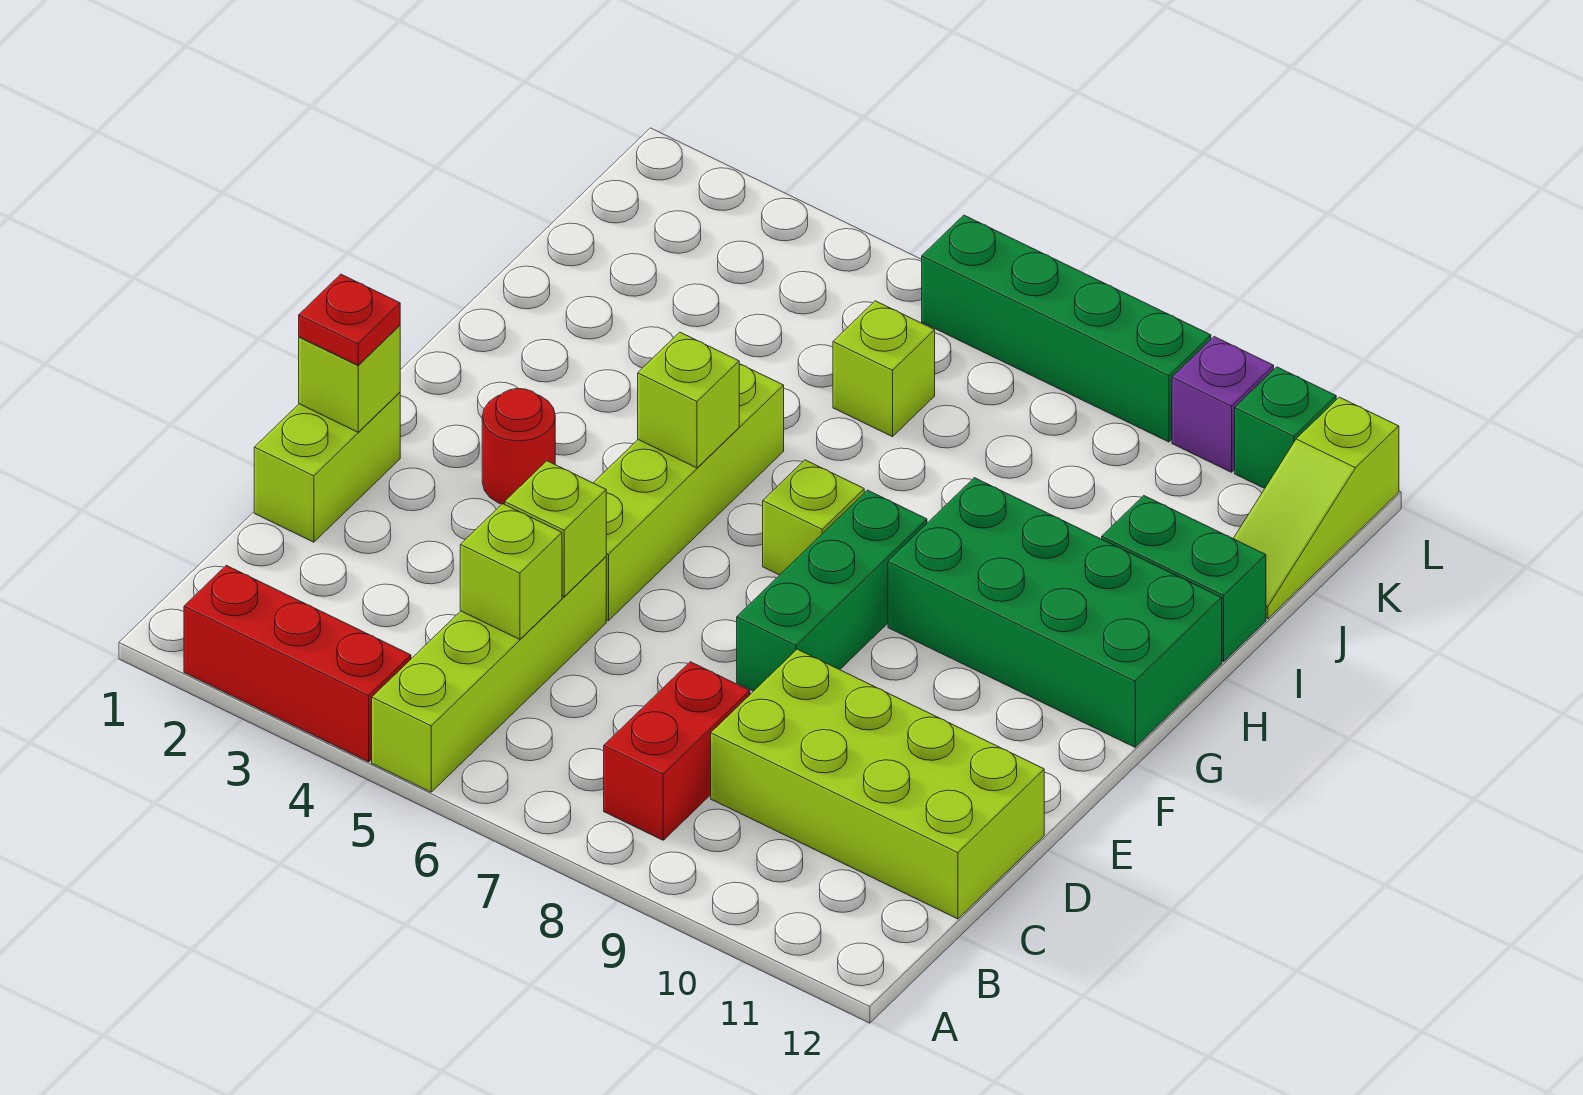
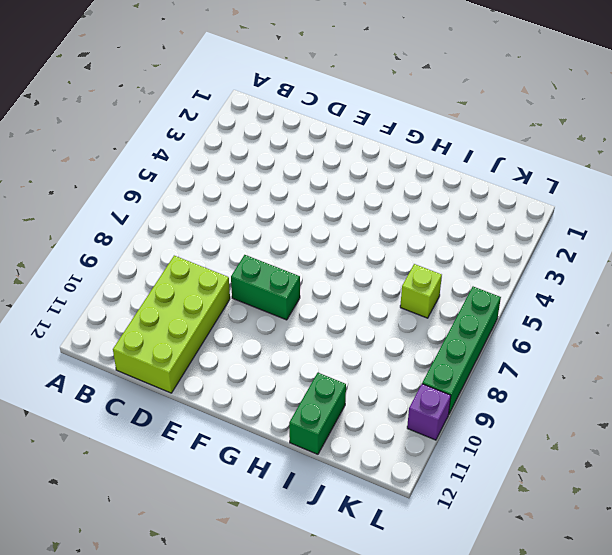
green brick E8:F8 level 1 -> green brick E8:G8 level 1
none -> red brick A2:A4 level 1
none -> lime brick A5:D5 level 1
none -> red brick B8:C8 level 1

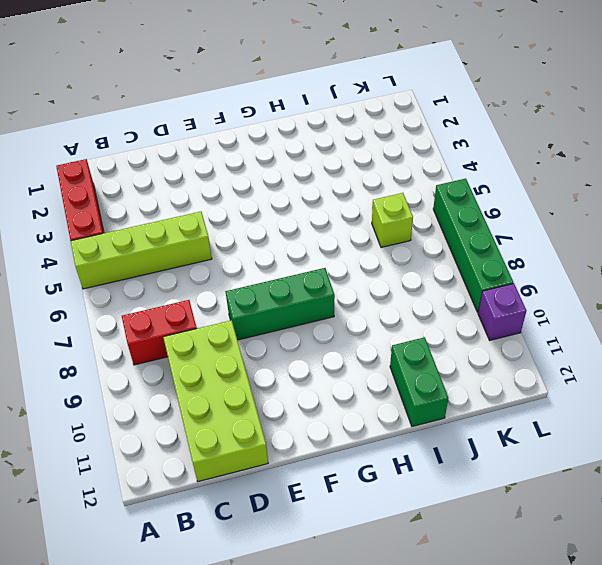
none -> lime brick D1:E1 level 1
none -> lime brick E5:H5 level 1
none -> red round brick F3 level 1

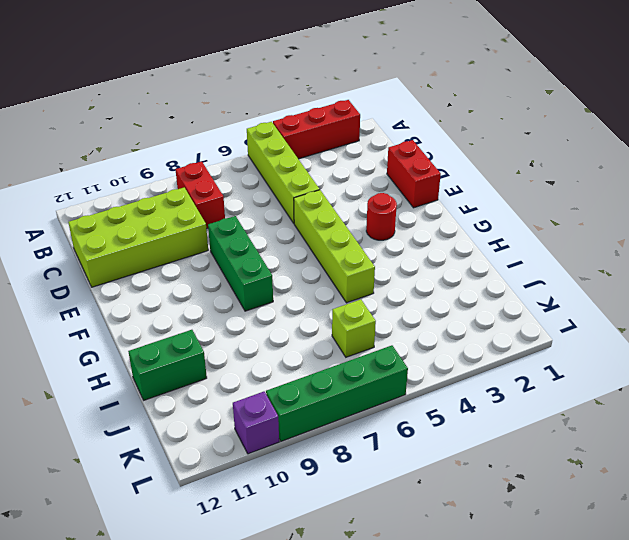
red brick D1:E1 level 1 -> lime brick D1:E1 level 1
none -> lime brick G7 level 1
none -> green brick G9:H12 level 1
none -> lime slope J12:L12 level 1 top L

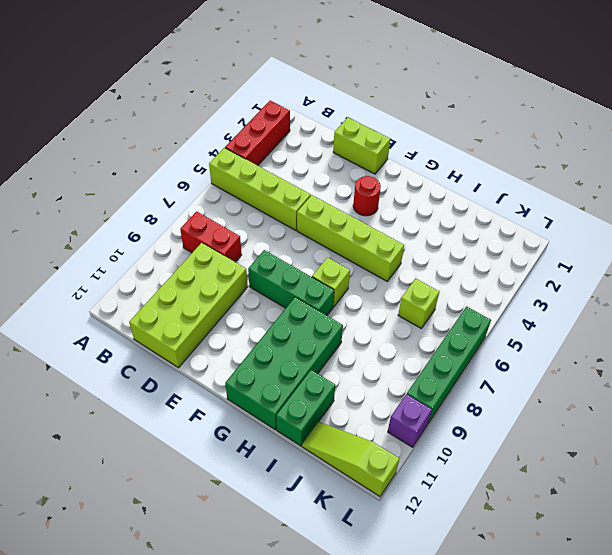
none -> green brick L11 level 1
none -> lime brick C5 level 2
none -> lime brick D5 level 2

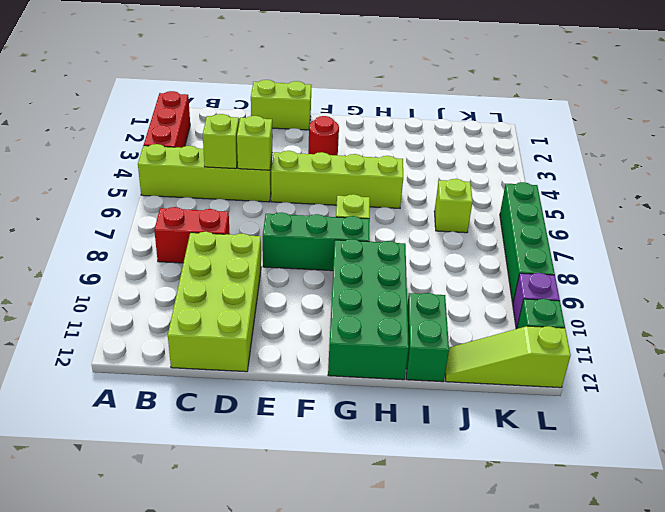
none -> lime brick E1 level 2
none -> lime brick G5 level 2
none -> red plate E1 level 3

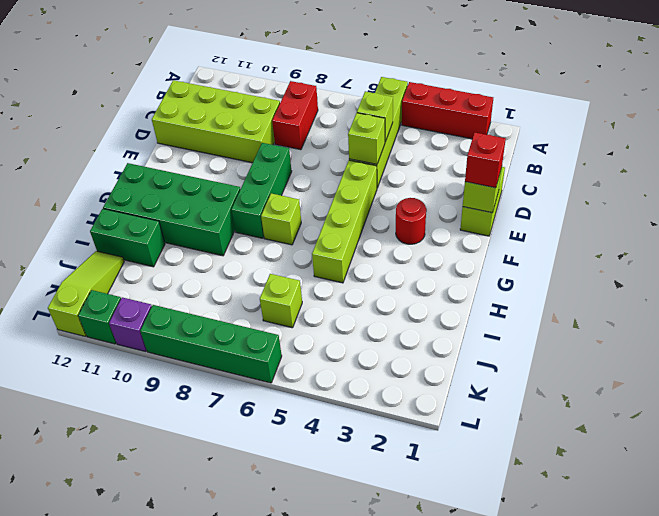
red brick E1 level 3 -> red plate E1 level 3
none -> lime brick G5 level 2

